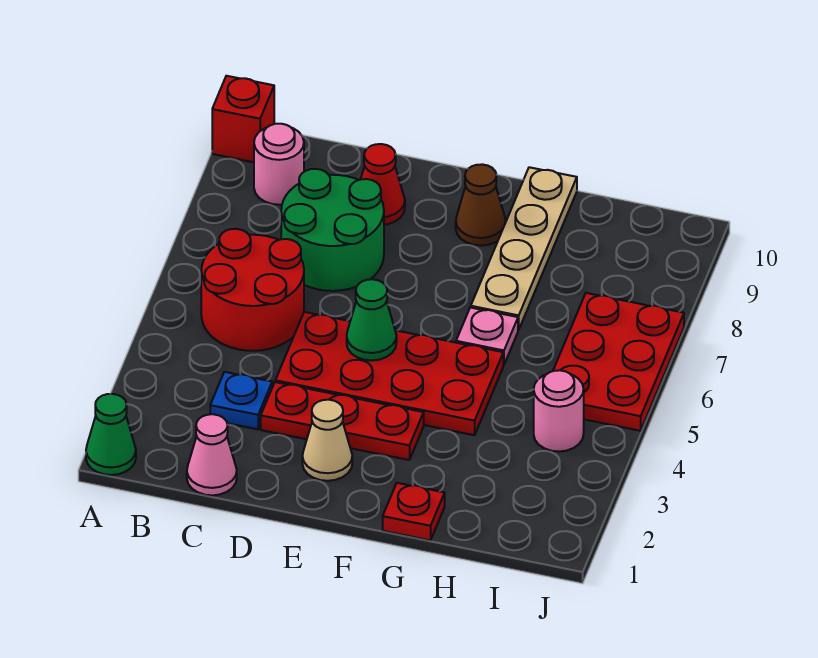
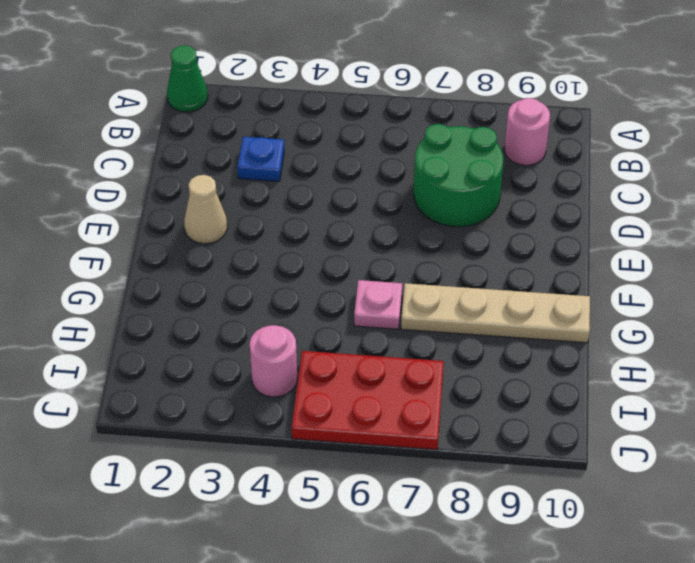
none -> red brick A10 level 1
none -> red round brick B5:C6 level 1
none -> pink cone C1 level 1

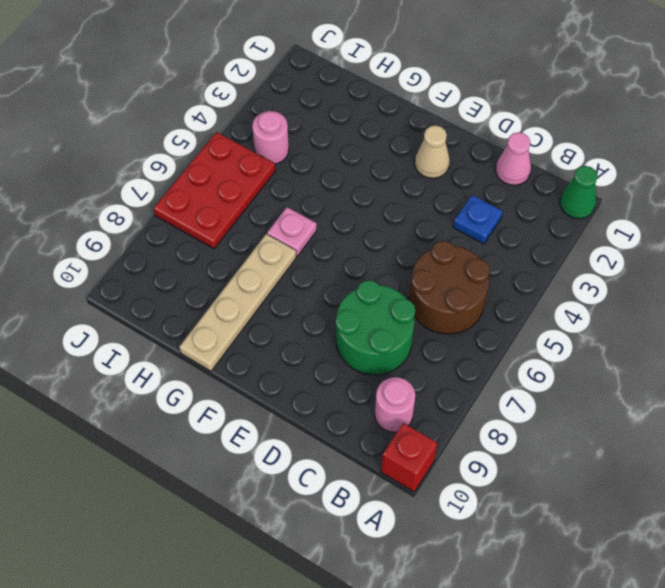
brown round brick B5:C6 level 1 -> red round brick B5:C6 level 1
none -> red plate D3:F3 level 1
none -> red plate D4:G5 level 1
none -> red cone D9 level 1

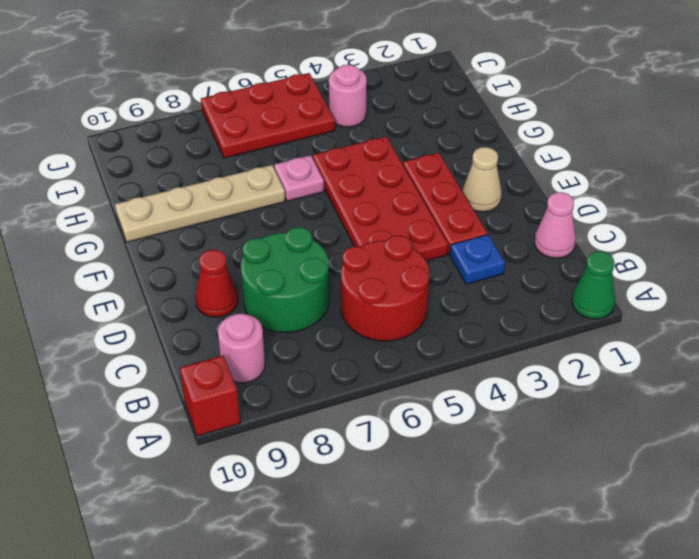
none -> brown cone F9 level 1
none -> red plate G1 level 1
none -> green cone E5 level 2

